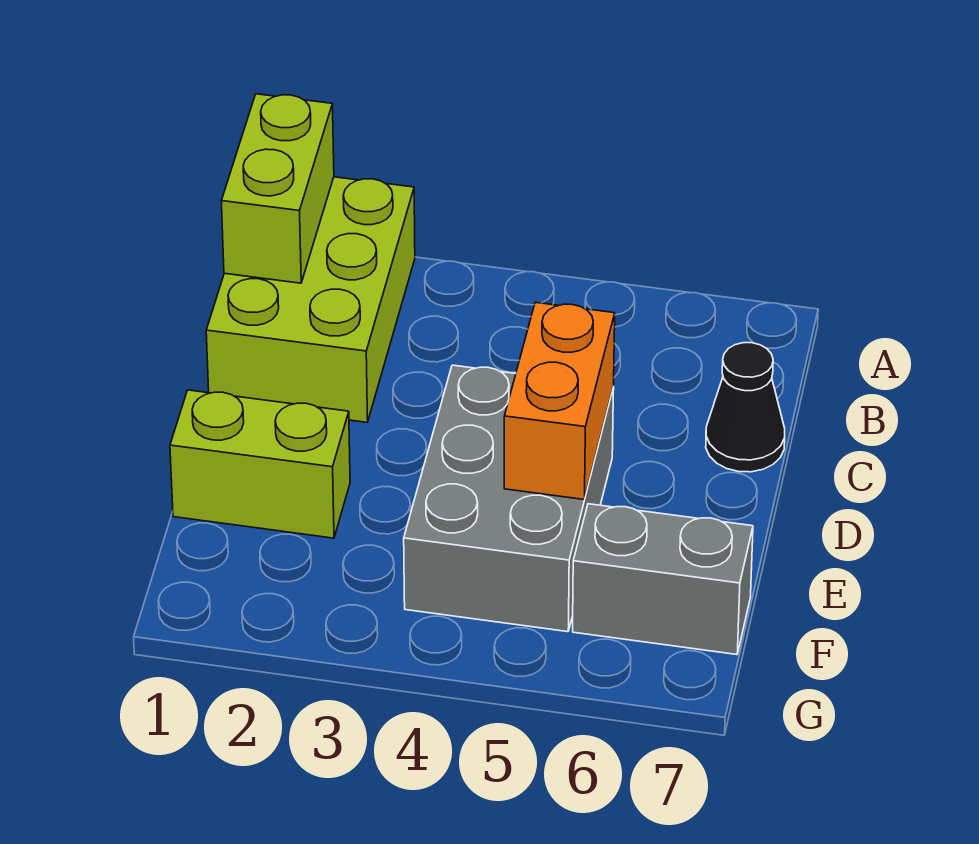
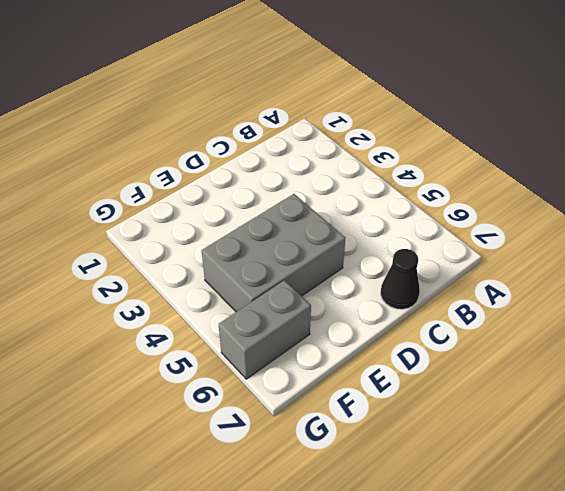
grey brick F6:G6 level 1 -> grey brick F6:F7 level 1
none -> lime brick A1:C2 level 1
none -> lime brick E1:E2 level 1

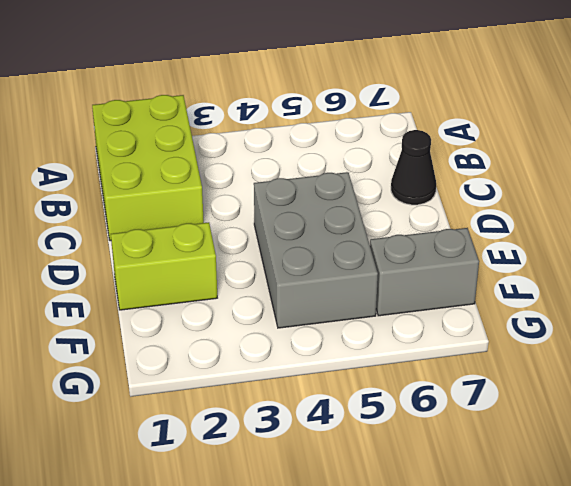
none -> lime brick A1:B1 level 2
none -> orange brick D5:E5 level 2

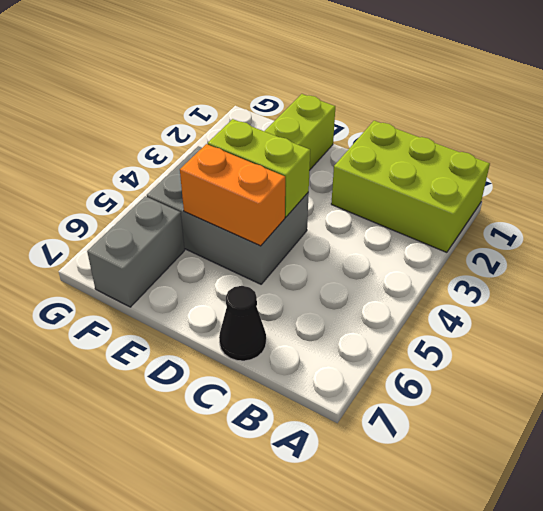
lime brick D4:E4 level 2 -> lime brick A1:B1 level 2

